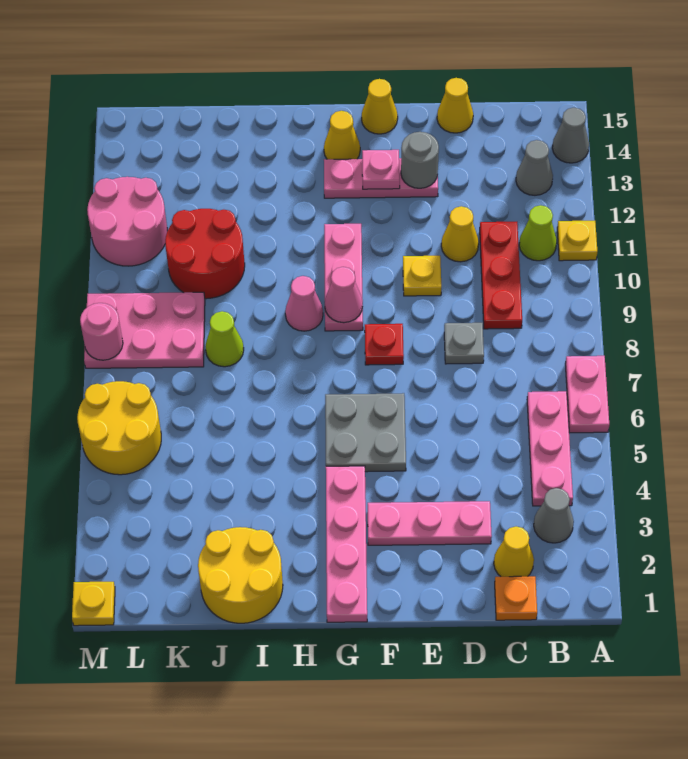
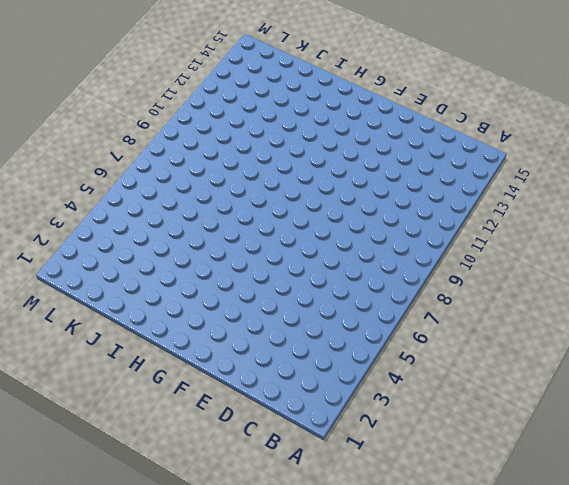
none -> pink plate A6:A7 level 1
none -> yellow plate A11 level 1
none -> grey cone A14 level 1
none -> grey cone B3 level 1

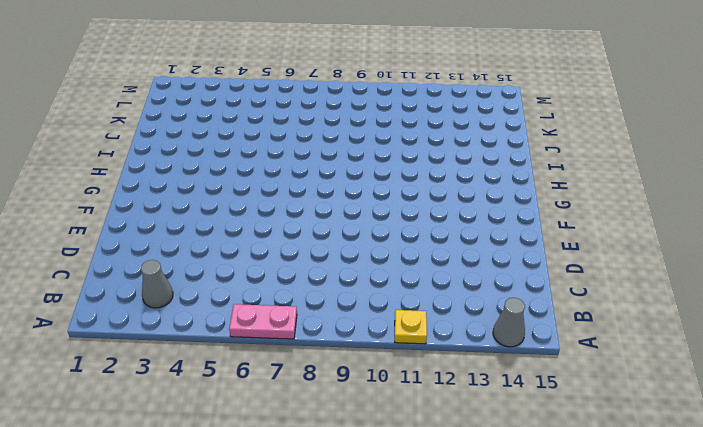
none -> pink plate B4:B6 level 1
none -> lime cone B11 level 1
none -> grey cone B13 level 1
none -> orange plate C1 level 1

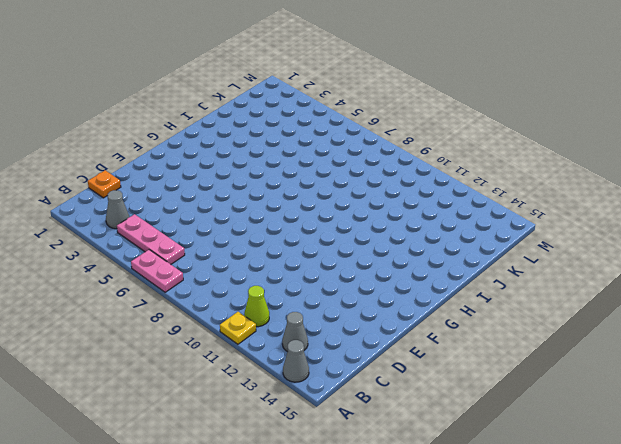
none -> yellow cone C2 level 1
none -> red plate C9:C11 level 1
none -> pink plate D3:F3 level 1
none -> grey plate D8 level 1

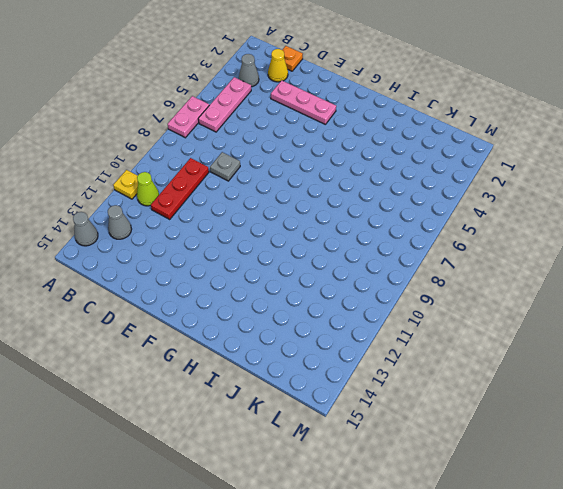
none -> yellow cone D11 level 1
none -> yellow cone D15 level 1
none -> yellow plate E10 level 1
none -> pink plate E13:G13 level 1

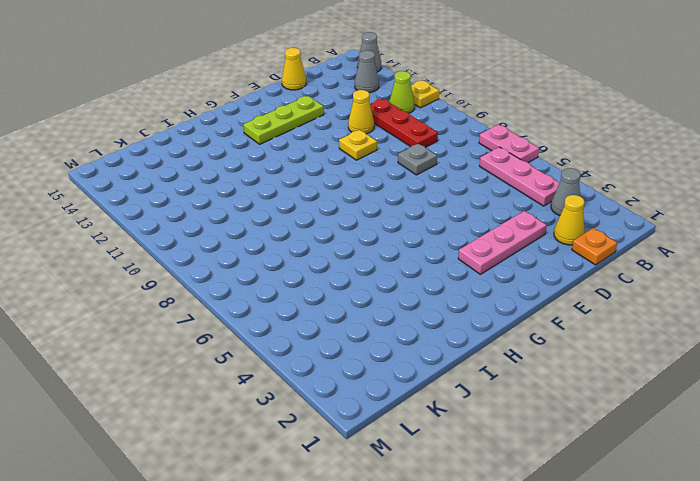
lime plate E13:G13 level 1 -> pink plate E13:G13 level 1
none -> grey plate F5:G6 level 1
none -> red plate F8 level 1
none -> yellow cone F15 level 1
none -> pink plate G1:G4 level 1

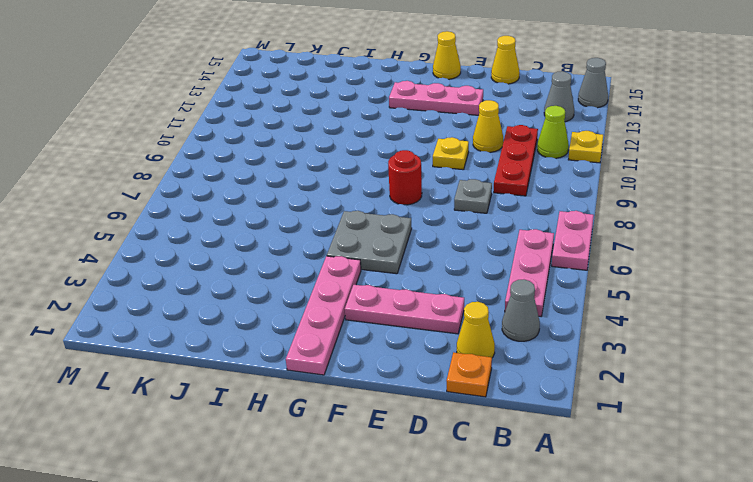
red round brick F8 level 1 -> red plate F8 level 1
none -> pink plate G9:G11 level 1
none -> yellow cone G14 level 1
none -> pink cone H9 level 1
none -> yellow round brick I1:J2 level 1

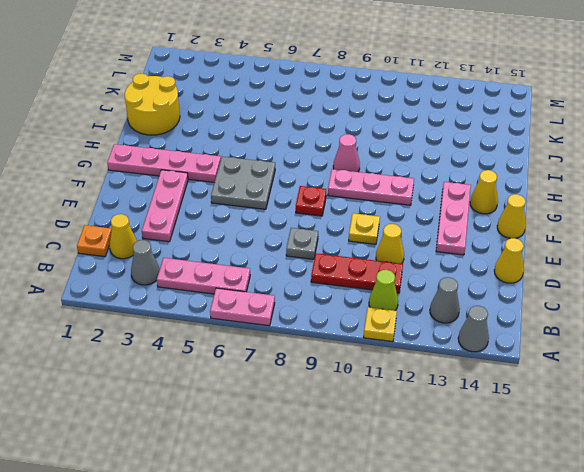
none -> lime cone J8 level 1
none -> red round brick J10:K11 level 1
none -> pink plate K8:M9 level 1
none -> yellow round brick L5:M6 level 1

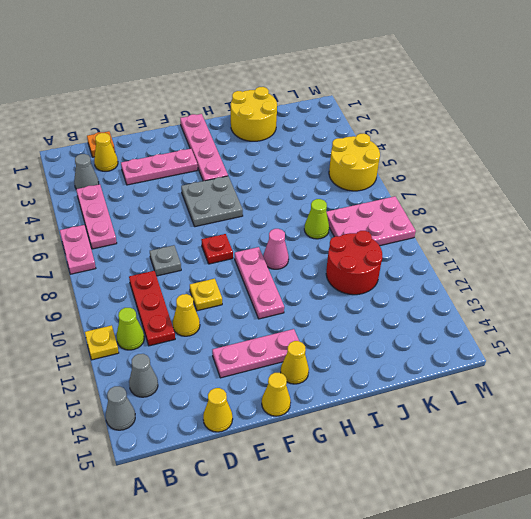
none -> pink round brick L11:M12 level 1
none -> yellow plate M1 level 1
none -> grey round brick E13 level 2
none -> pink plate F13 level 2

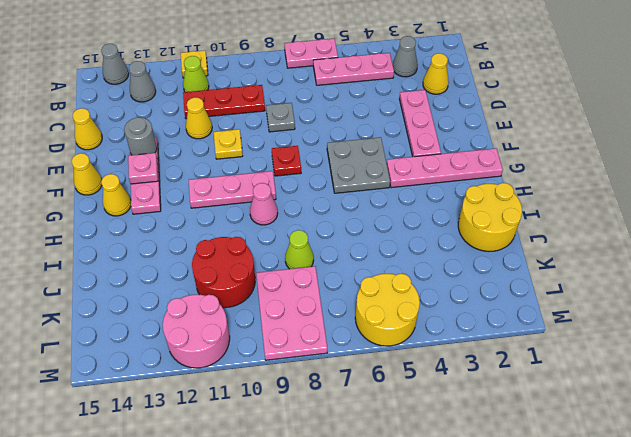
none -> orange plate C1 level 1
none -> yellow plate M1 level 1
none -> pink cone G9 level 2
none -> pink round brick M8 level 2

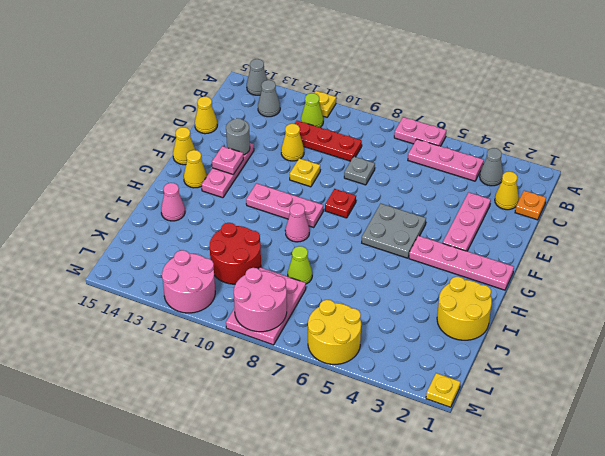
pink cone I14 level 1 -> pink cone G9 level 2
pink round brick L8:M9 level 2 -> pink round brick M8 level 2

